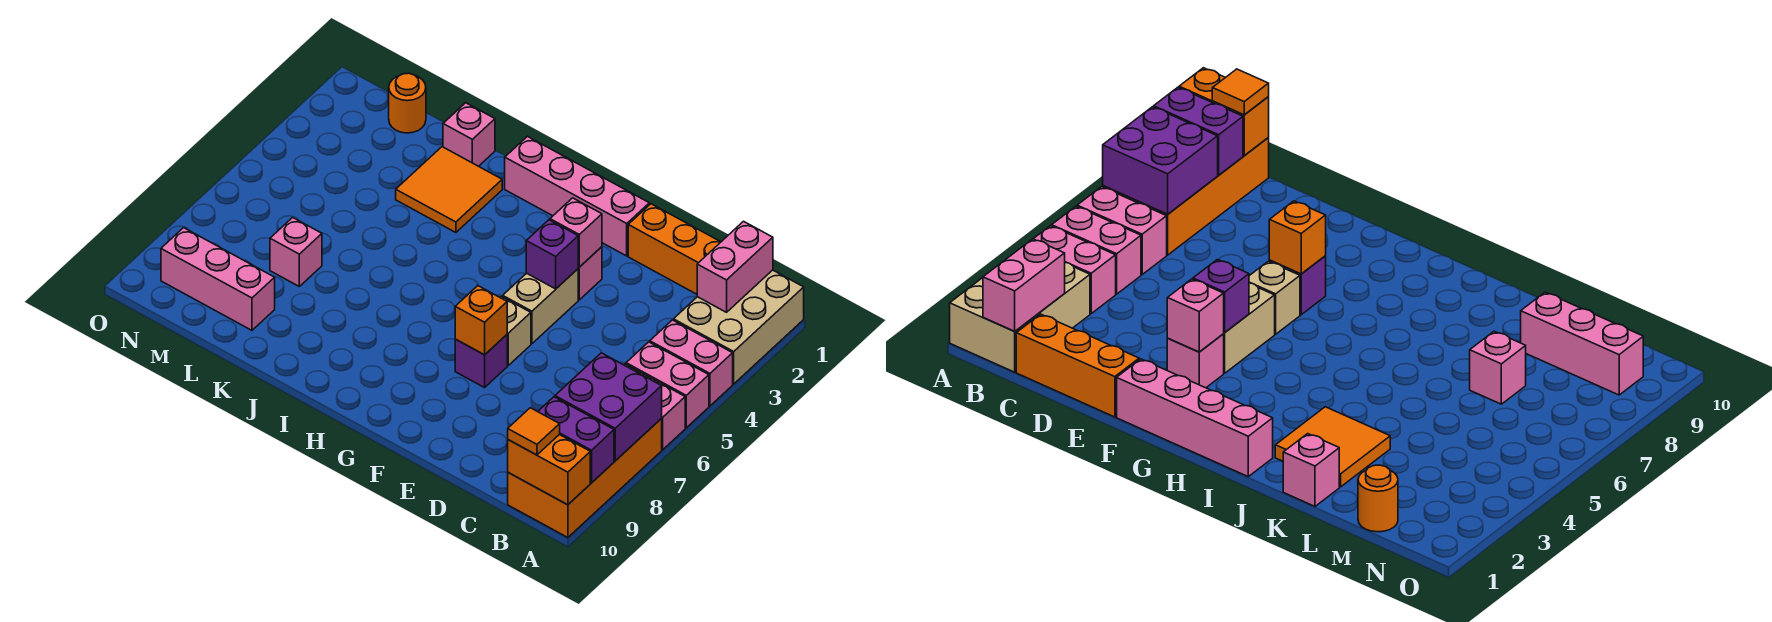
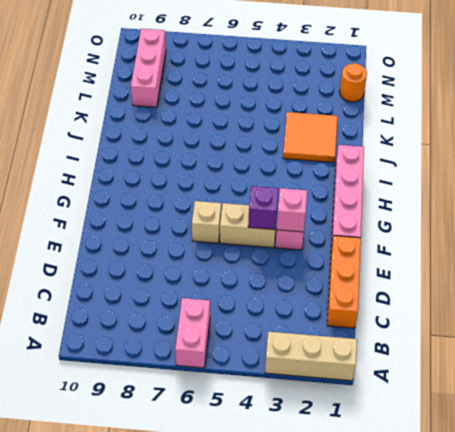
tan brick A1:A3 level 1 -> tan brick A1:B3 level 1
none -> pink brick A4:B4 level 1
none -> pink brick A5:B5 level 1
none -> orange brick A7:B10 level 1

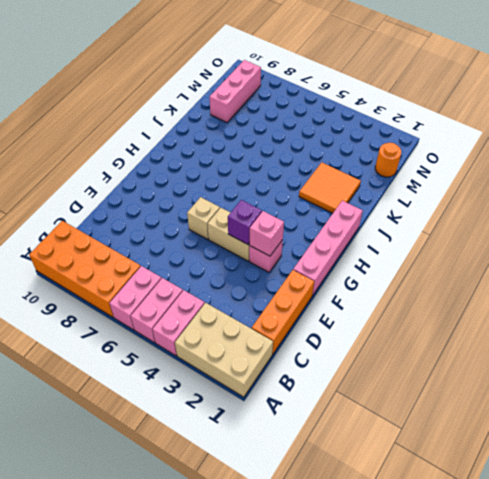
none -> purple brick F7 level 1
none -> pink brick K1 level 1
none -> pink brick L7 level 1

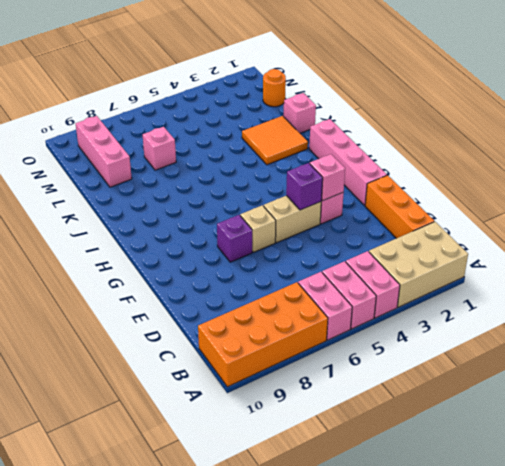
none -> purple brick A7:B8 level 2
none -> purple brick A9:B9 level 2
none -> orange brick A10:B10 level 2

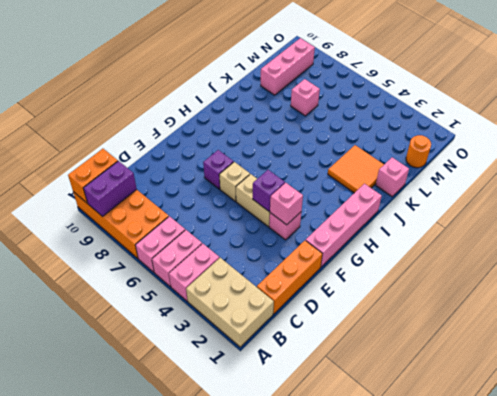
none -> purple brick A7:B8 level 2
none -> pink brick B1:B2 level 2
none -> orange brick F7 level 2

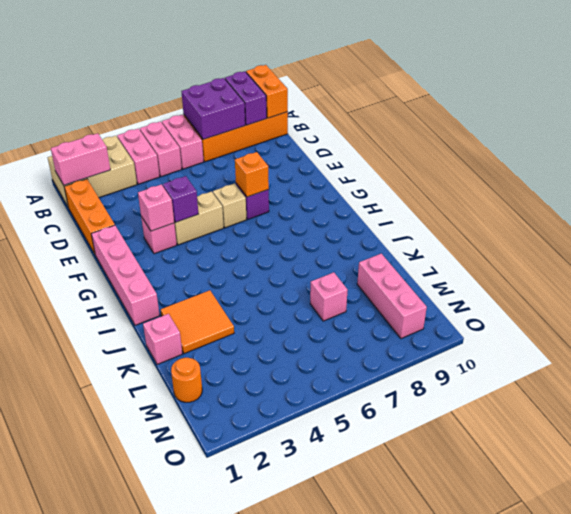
none -> orange tile B10 level 3

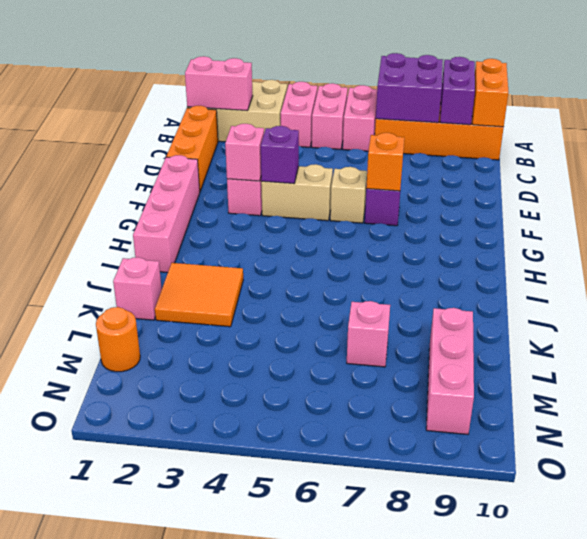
none -> orange tile B10 level 3

